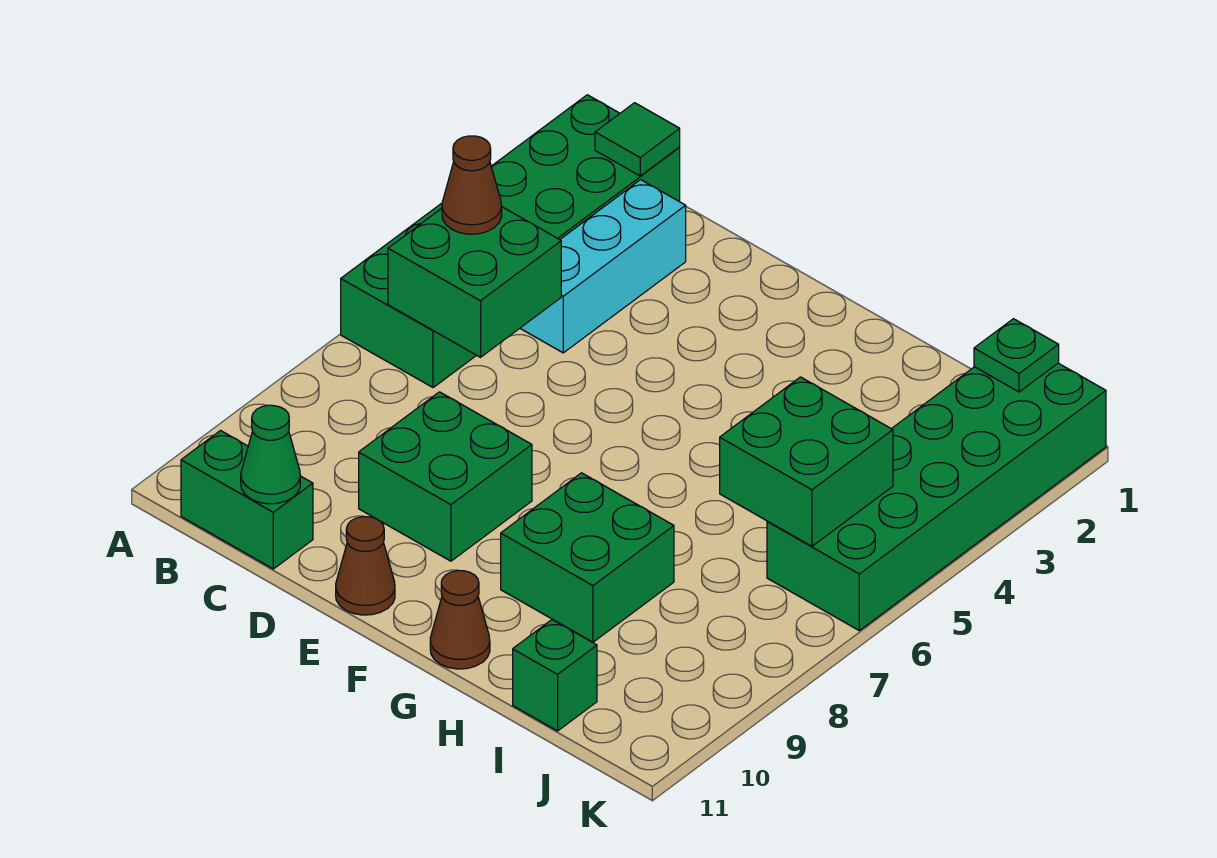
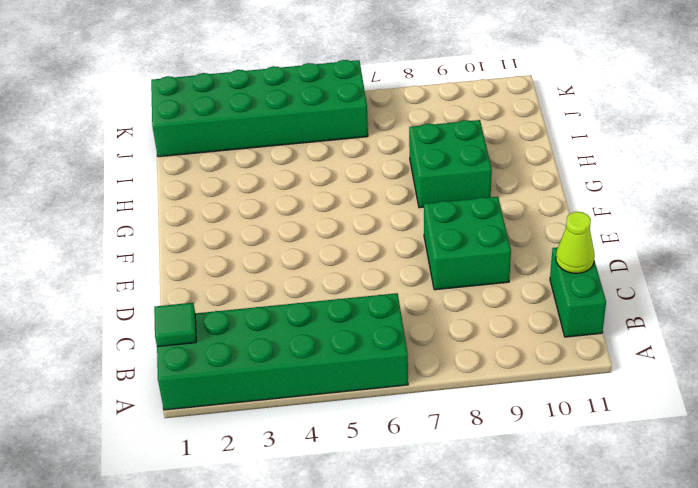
lime cone C11 level 2 -> green cone C11 level 2
none -> cyan brick C2:C4 level 1
none -> brown cone E11 level 1
none -> brown cone G11 level 1

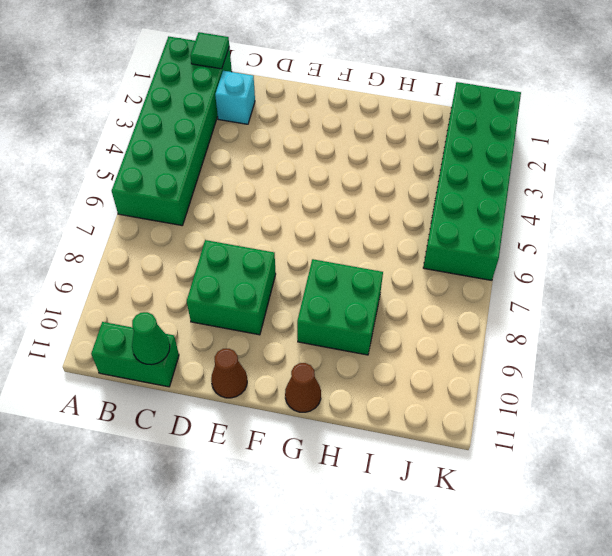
cyan brick C2 level 1 -> cyan brick C2:C4 level 1
none -> green brick I11 level 1
none -> green brick B5:C6 level 2
none -> green brick I5:J6 level 2

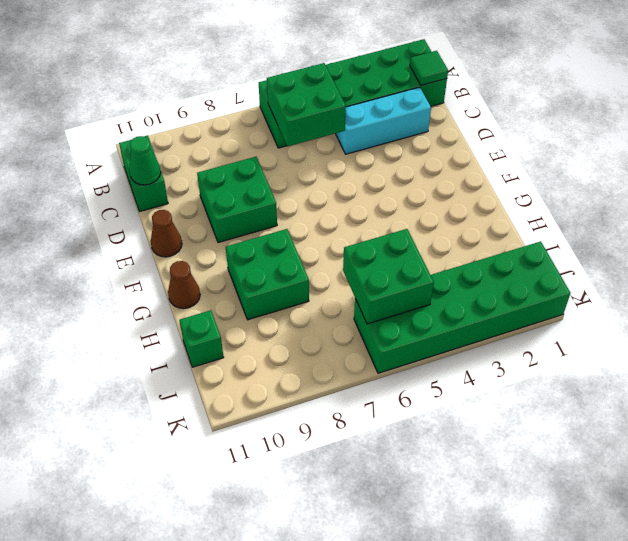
none -> green plate J1 level 2
none -> brown cone B5 level 3

